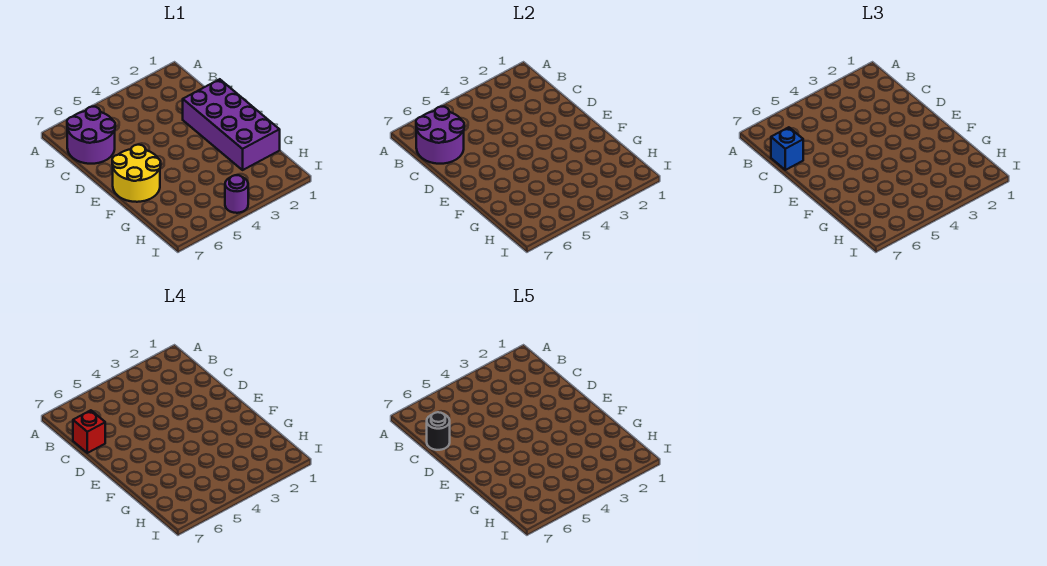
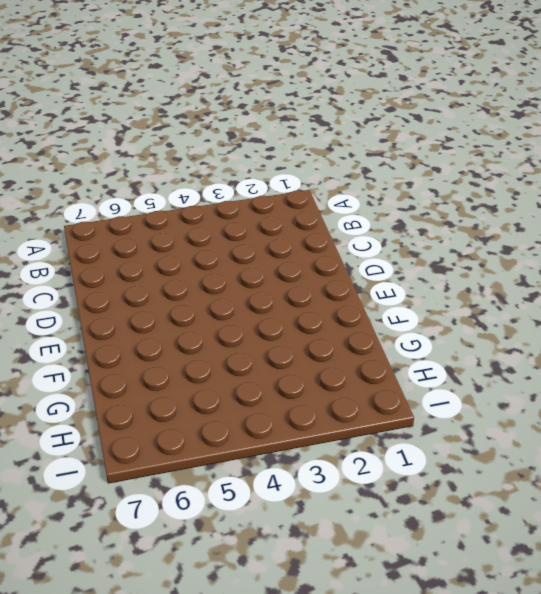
none -> purple round brick B6:C7 level 1
none -> purple brick D1:G2 level 1

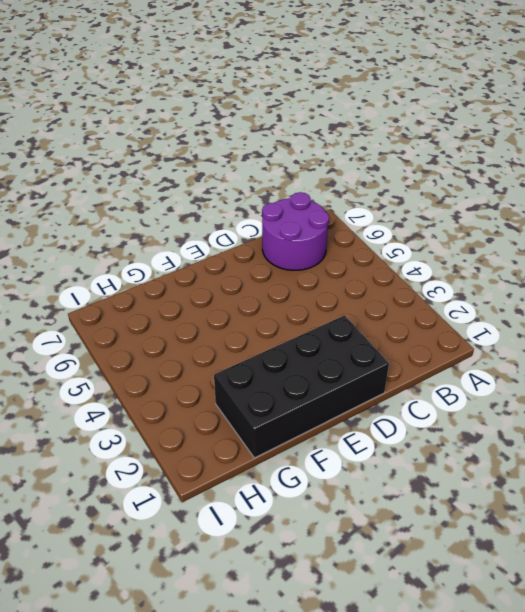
black brick D1:G2 level 1 -> purple brick D1:G2 level 1
none -> yellow round brick E6:F7 level 1
none -> purple round brick I4 level 1

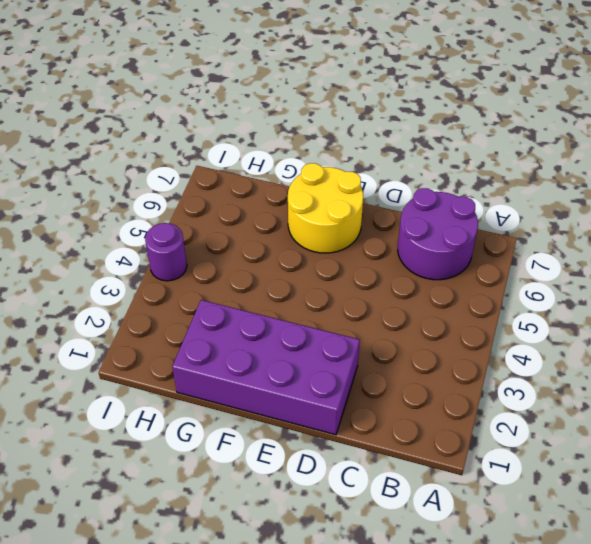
none -> purple round brick B6:C7 level 2
none -> blue brick C7 level 3

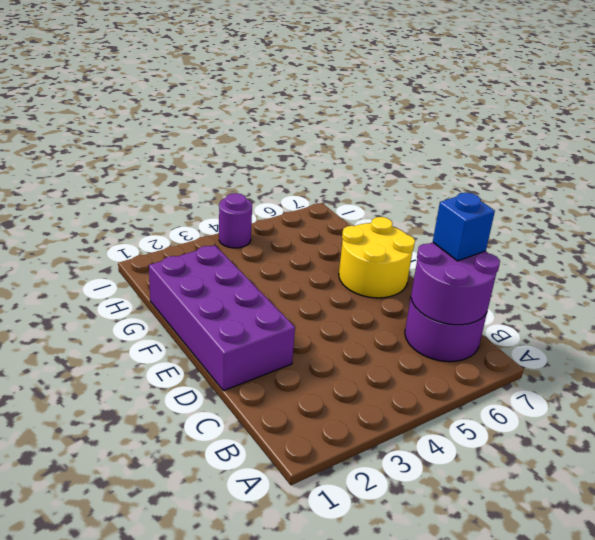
none -> red brick C7 level 4
none -> black round brick C7 level 5

